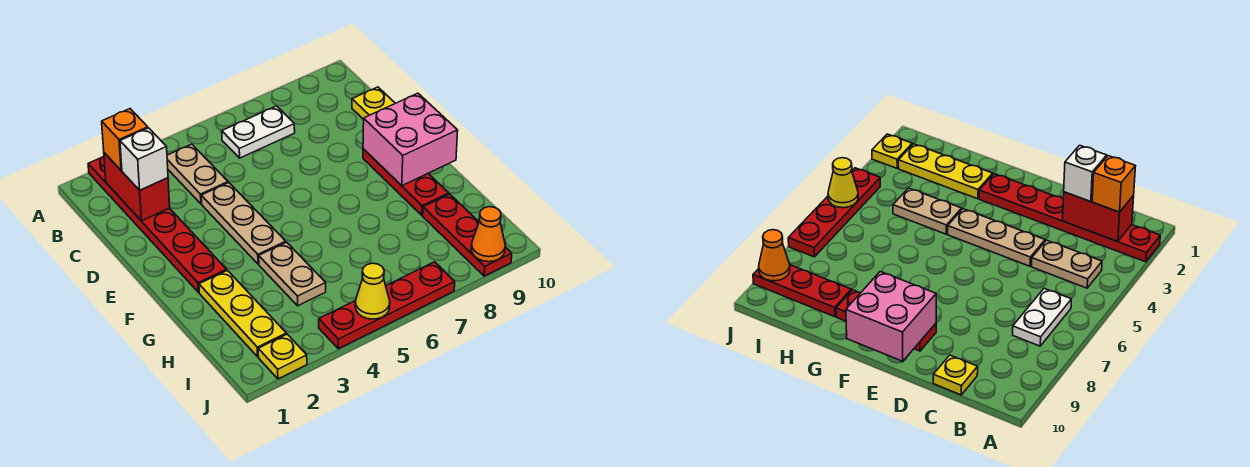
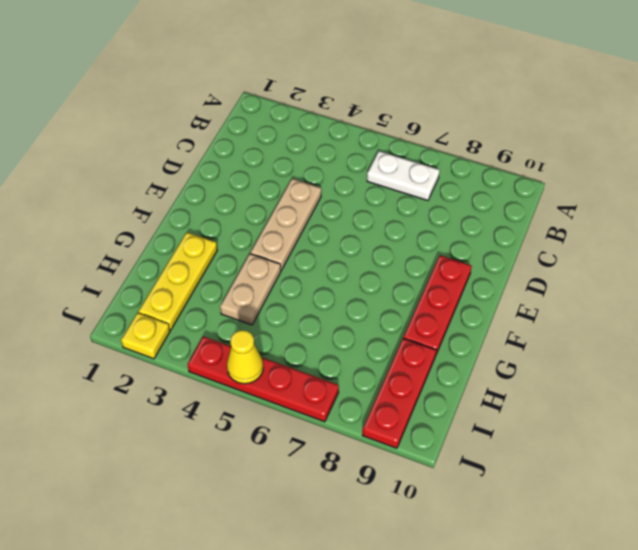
none -> red plate A2:F2 level 1
none -> tan plate B4:C4 level 1
none -> yellow plate C10 level 1

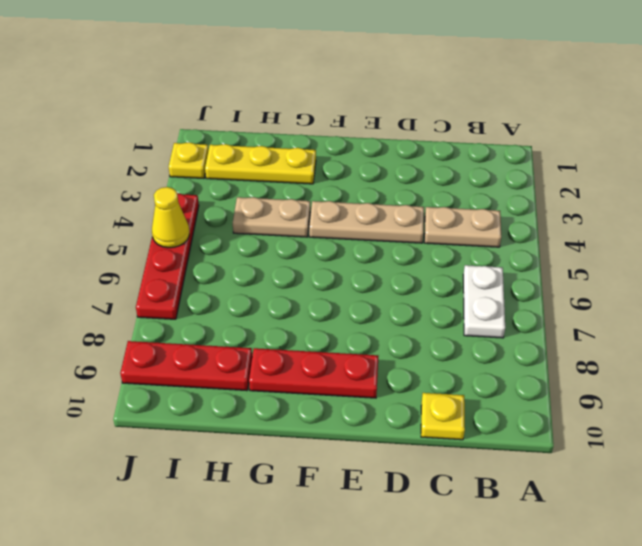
none -> red plate A2:F2 level 1
none -> red brick B2:C2 level 2
none -> pink brick E9:F10 level 2

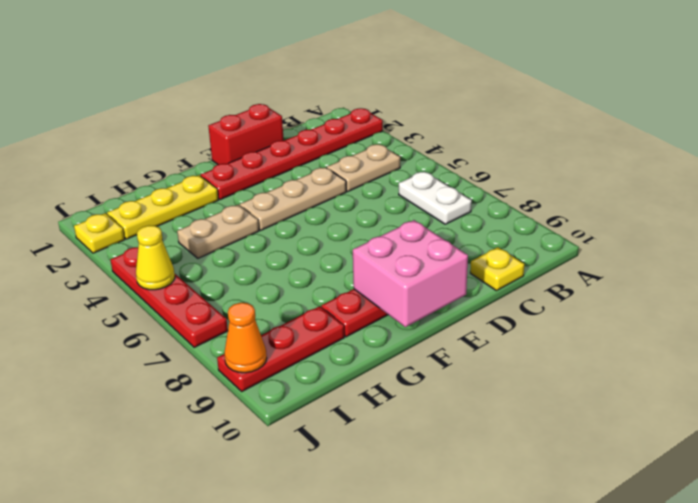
red brick D1:E1 level 1 -> red brick B2:C2 level 2
none -> orange brick B2 level 3
none -> white brick C2 level 3

